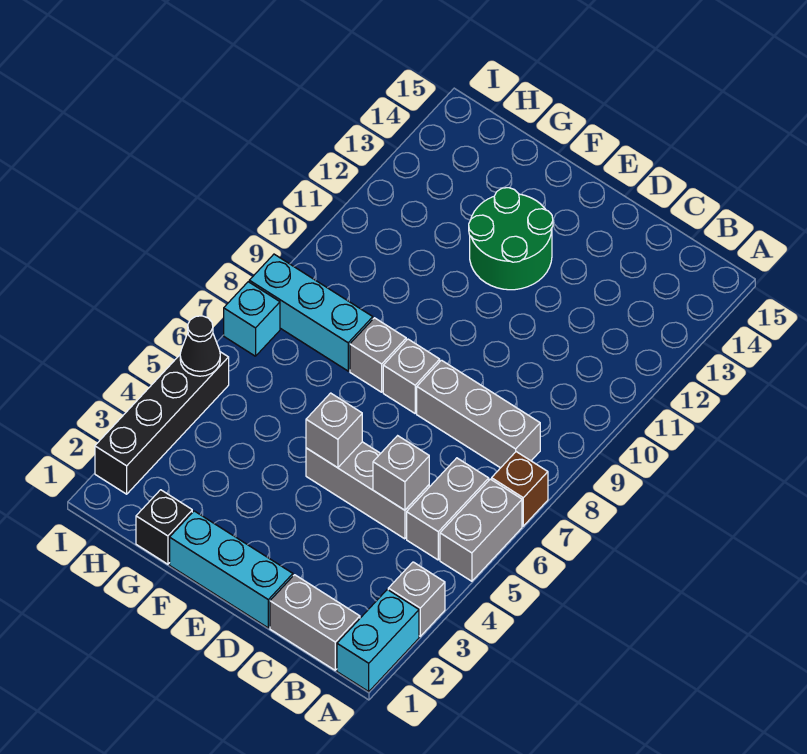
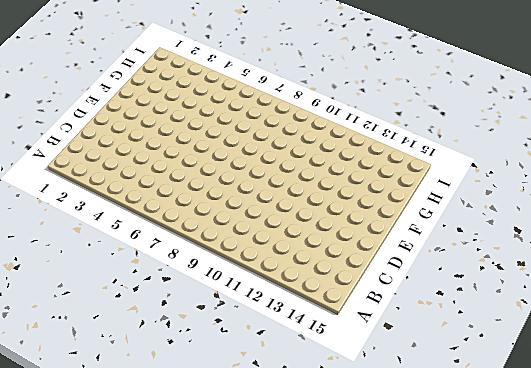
none -> cyan brick A1:A2 level 1
none -> grey brick A3 level 1
none -> grey brick A5:A6 level 1

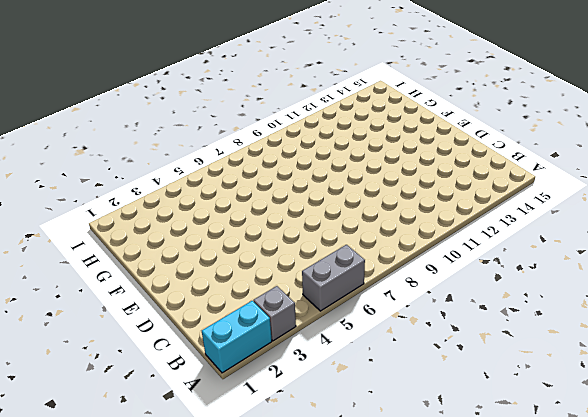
none -> brown brick A7 level 1
none -> grey brick B1:C1 level 1
none -> grey brick B5:B6 level 1

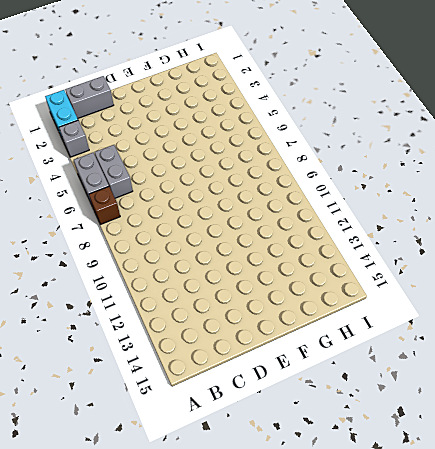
none -> grey brick B8:D8 level 1
none -> grey brick C5:E5 level 1
none -> cyan brick D1:F1 level 1

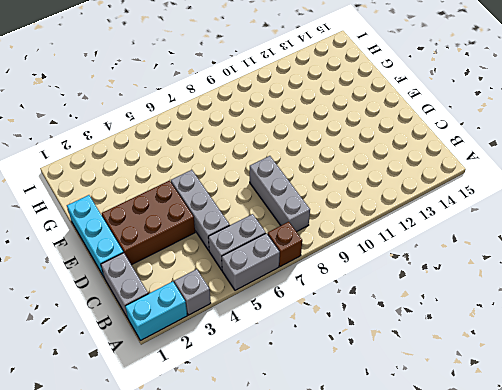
brown brick D2:E4 level 1 -> none
none -> grey brick E8 level 1
none -> green round brick E12:F13 level 1
none -> grey brick F8 level 1

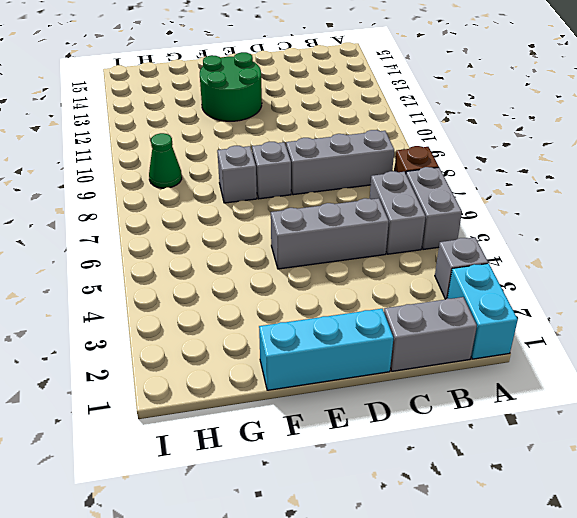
green cone H9 level 1 -> none
none -> black brick G1 level 1
none -> cyan brick G8:I8 level 1
none -> black brick I2:I5 level 1

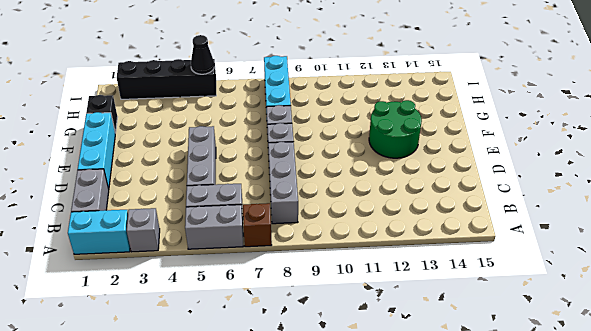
none -> cyan brick I7 level 1
none -> grey brick C5 level 2
none -> grey brick E5 level 2

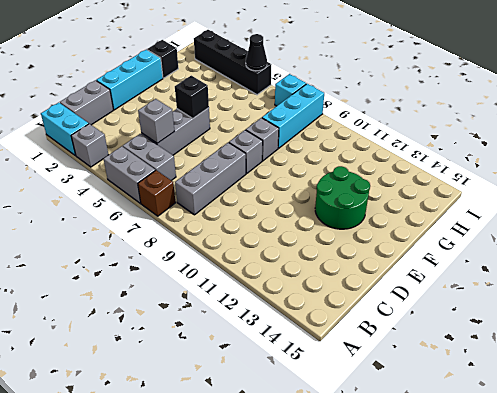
black brick E5 level 2 -> grey brick E5 level 2

